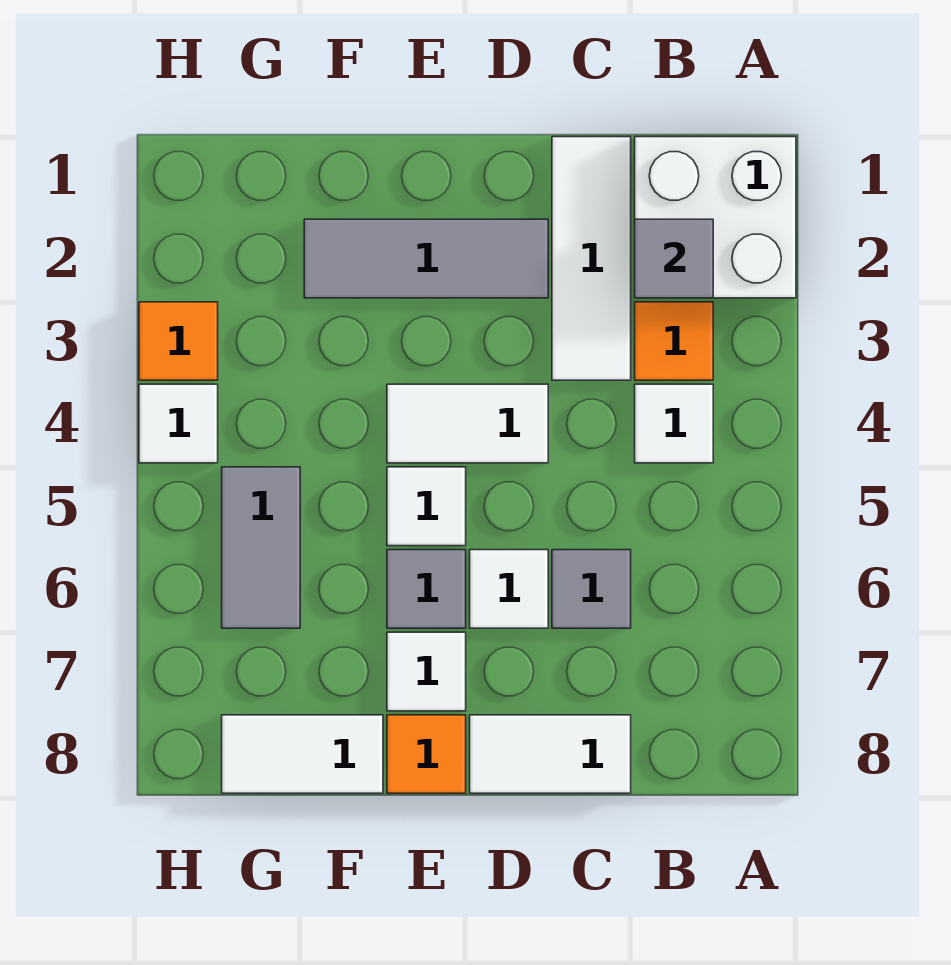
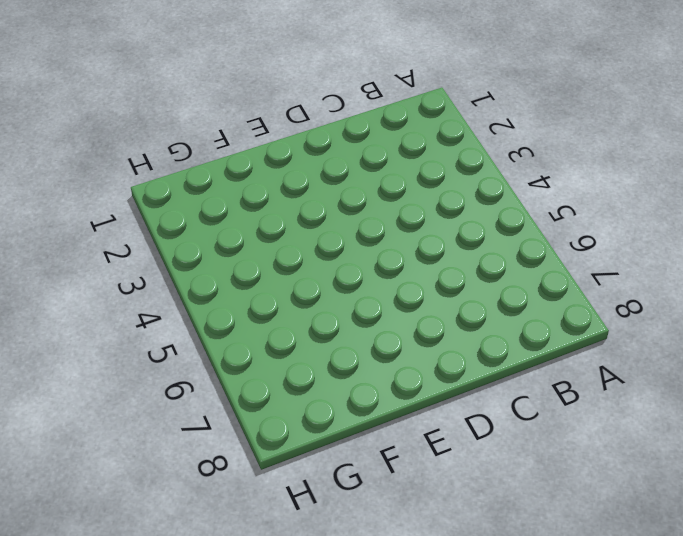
none -> white brick A1:B2 level 1
none -> orange tile B3 level 1
none -> white tile B4 level 1

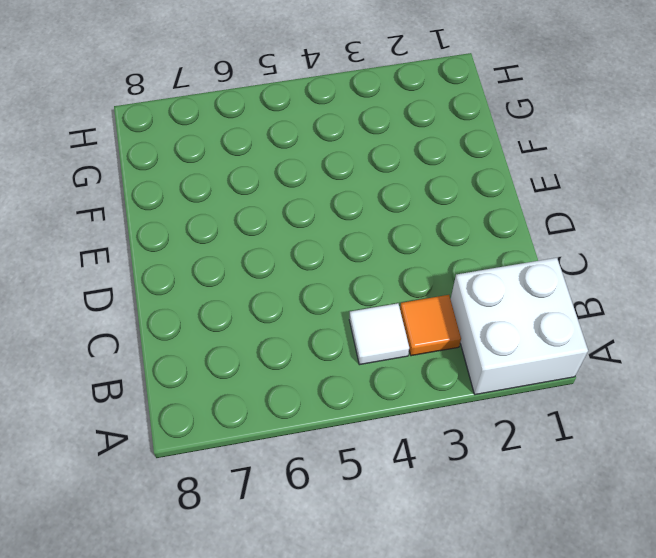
none -> white tile C1:C3 level 1
none -> grey tile C6 level 1
none -> white tile C8:D8 level 1

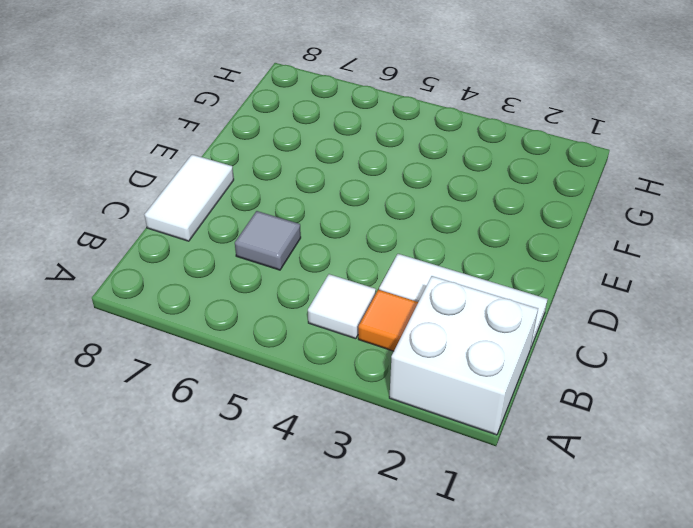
none -> grey tile D2:F2 level 1
none -> white tile D4:E4 level 1
none -> white tile D6 level 1

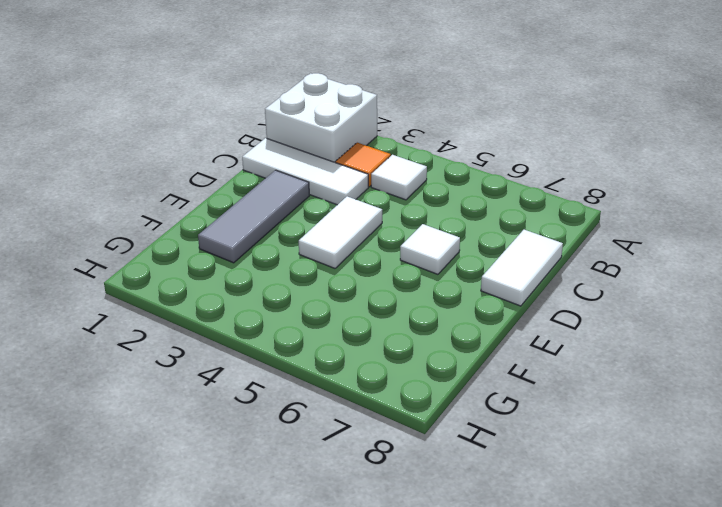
none -> grey tile C6 level 1
none -> white tile E5 level 1
none -> grey tile E6 level 1

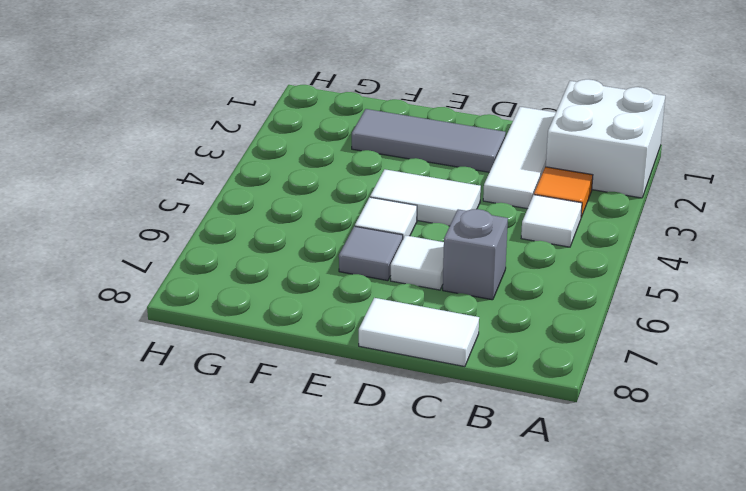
grey brick C6 level 1 -> grey tile C6 level 1
none -> white tile E7 level 1
none -> orange tile E8 level 1
none -> white tile F8:G8 level 1

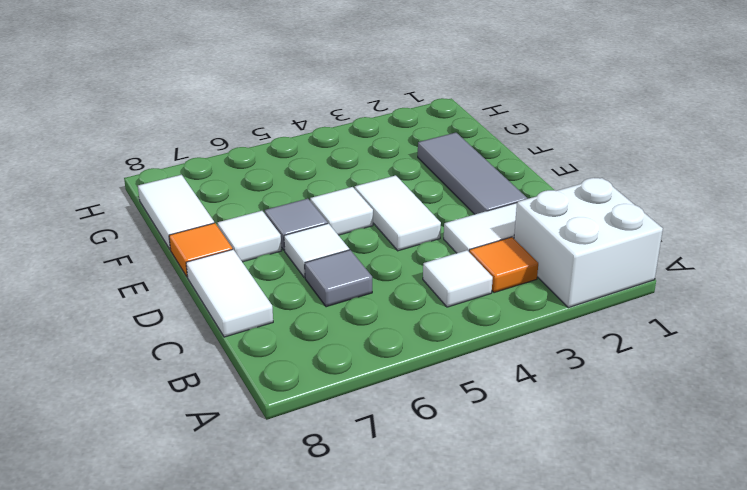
none -> grey tile G5:G6 level 1
none -> orange tile H3 level 1
none -> white tile H4 level 1

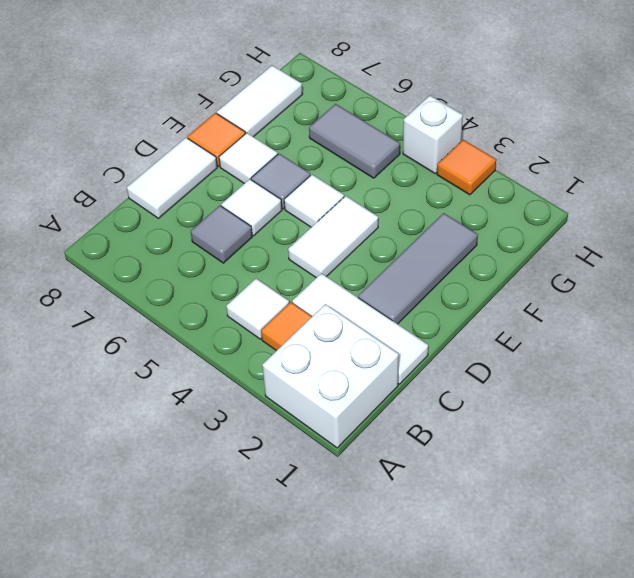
white brick H4 level 1 -> white tile H4 level 1
none -> grey tile B2 level 2

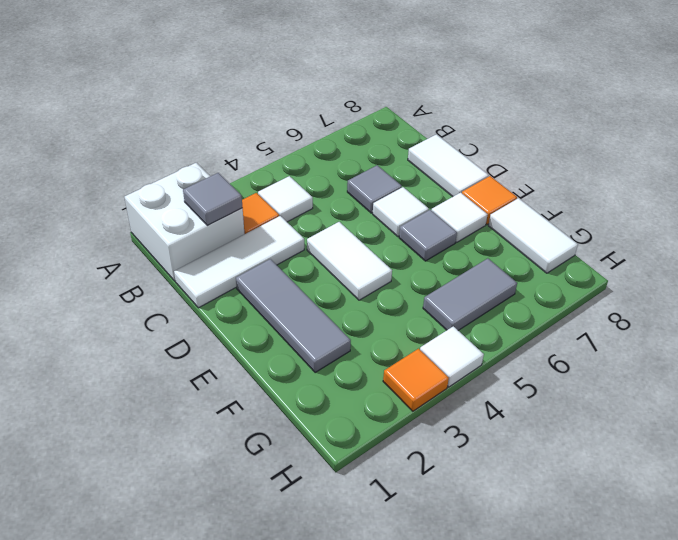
none -> white tile E5 level 1

